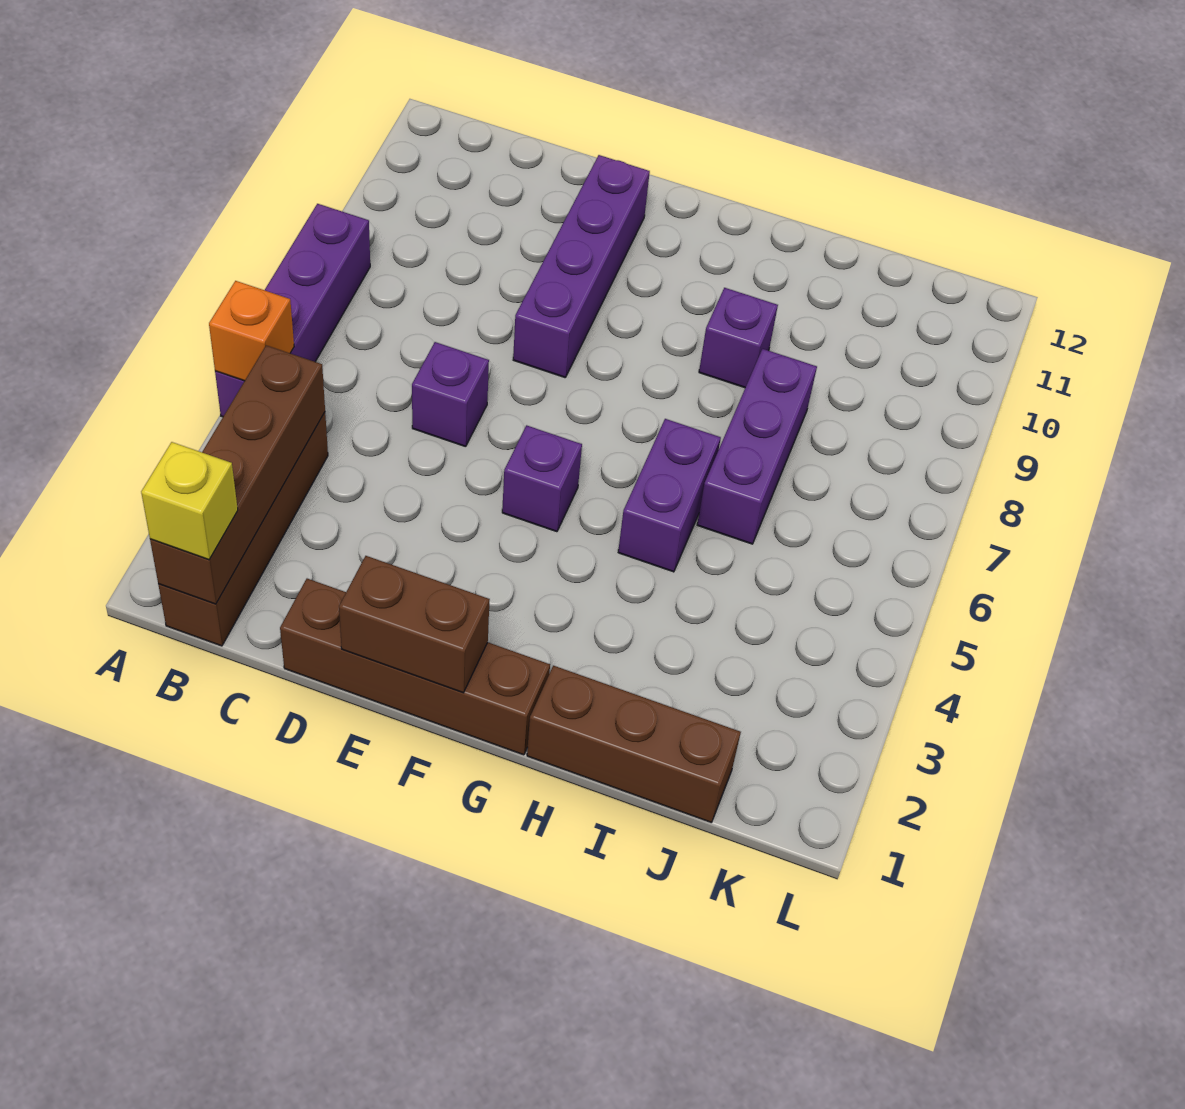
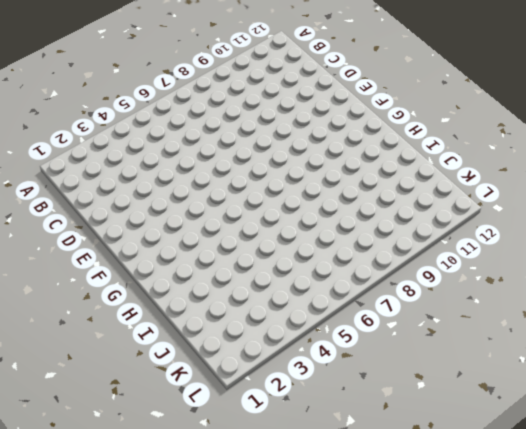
none -> purple brick A5:A8 level 1
none -> brown brick B1:B4 level 1
none -> brown brick D1:G1 level 1

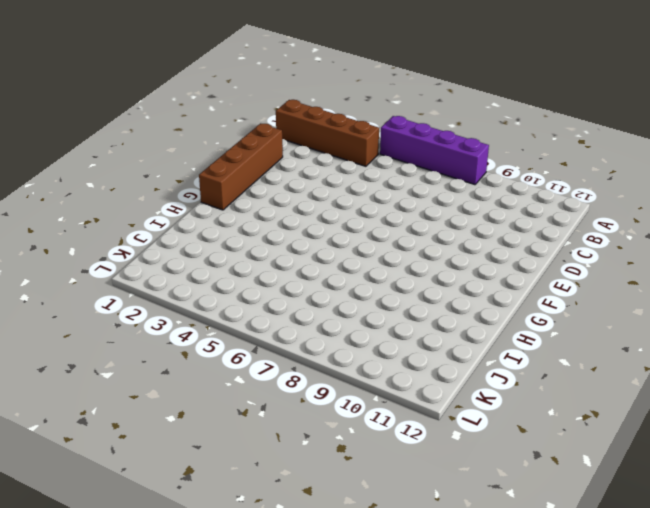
none -> purple brick D6 level 1
none -> purple brick E8:E11 level 1
none -> purple brick F5 level 1

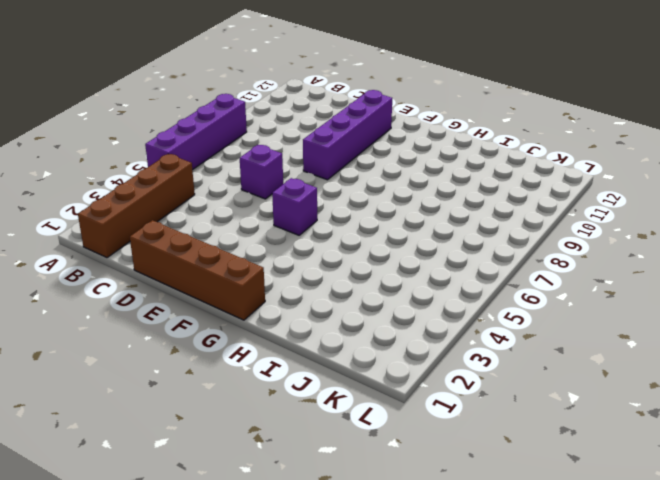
none -> brown brick H1:J1 level 1
none -> purple brick H5:H6 level 1
none -> purple brick H9 level 1

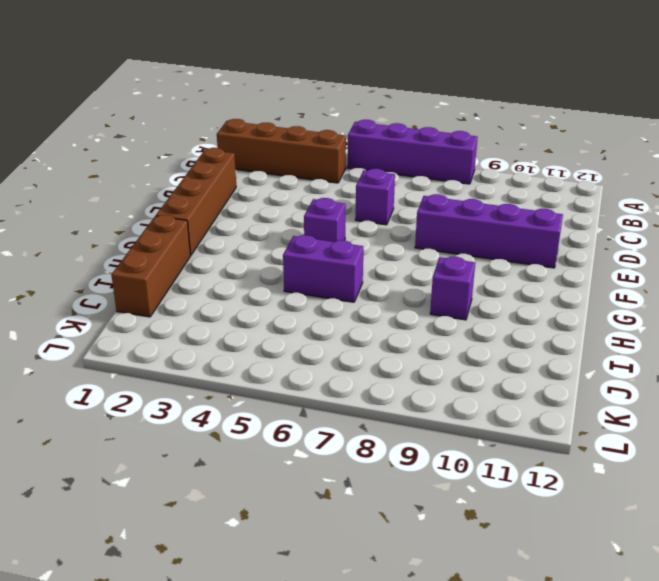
none -> purple brick I6:I8 level 1
none -> orange brick A5 level 2
none -> brown brick B1:B4 level 2

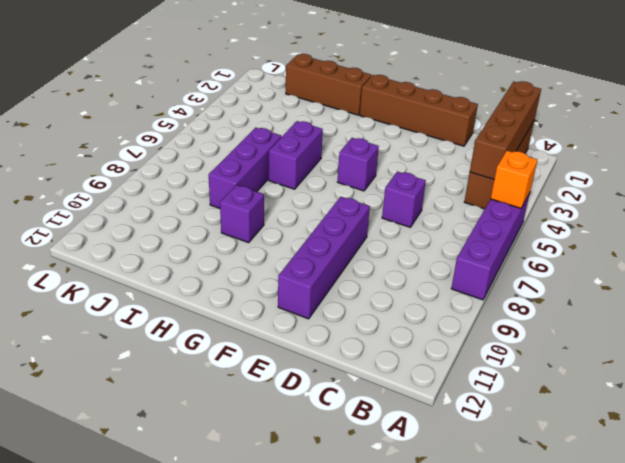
none -> brown brick E1:F1 level 2
none -> yellow brick B1 level 3

